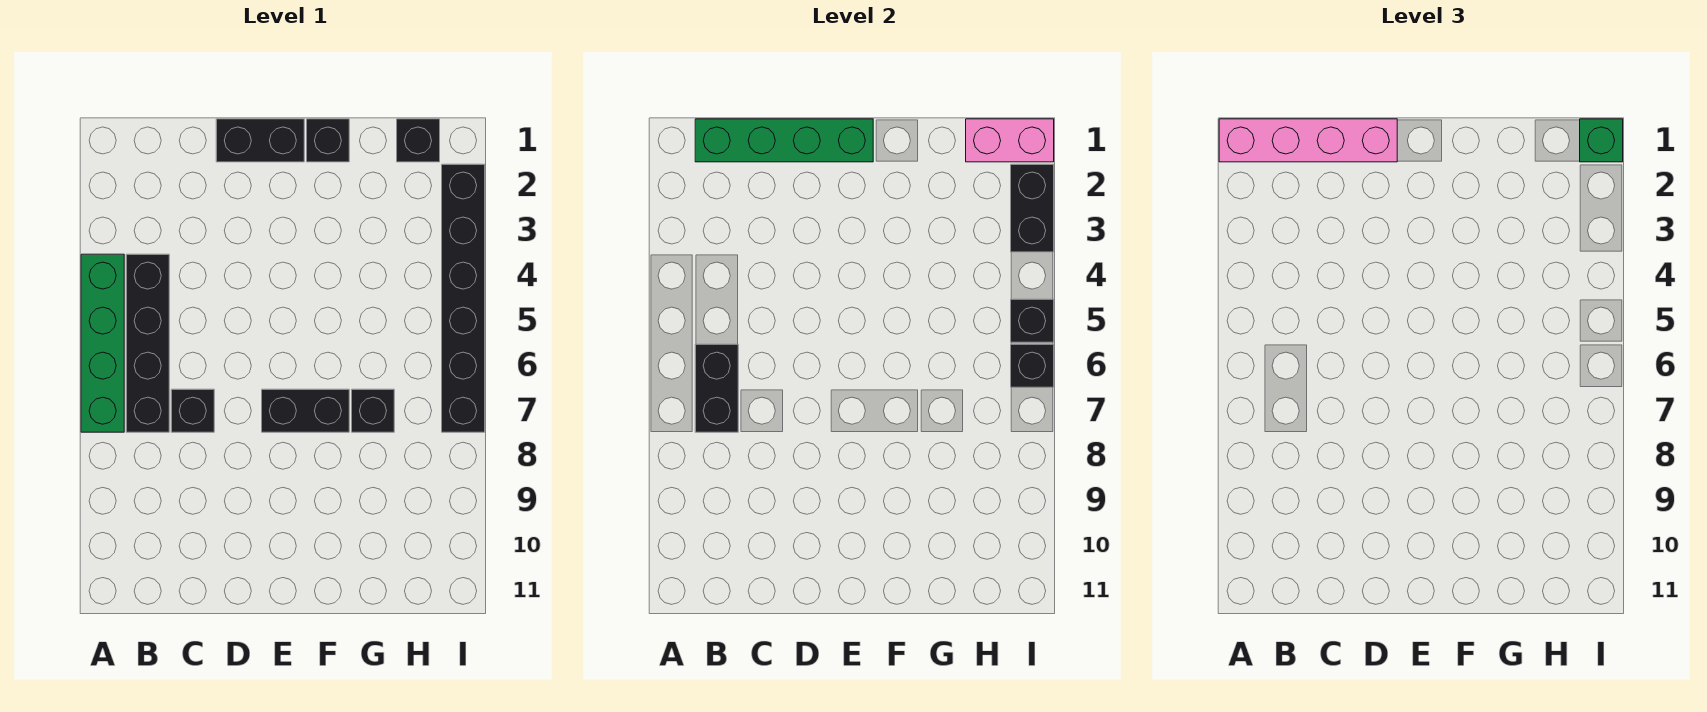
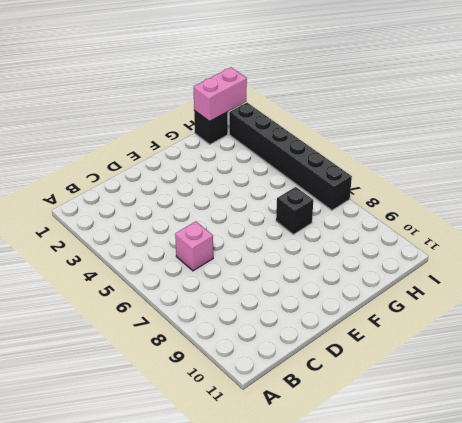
pink brick C6 level 1 -> none
none -> green brick A4:A7 level 1
none -> black brick B4:B7 level 1
none -> black brick C7 level 1

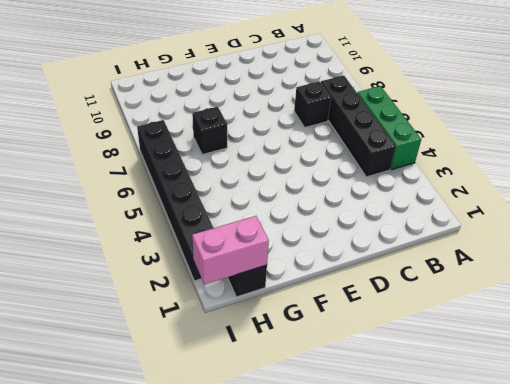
green brick A4:A6 level 1 -> green brick A4:A7 level 1
none -> black brick D1:E1 level 1
none -> black brick E7:F7 level 1
none -> black brick F1 level 1

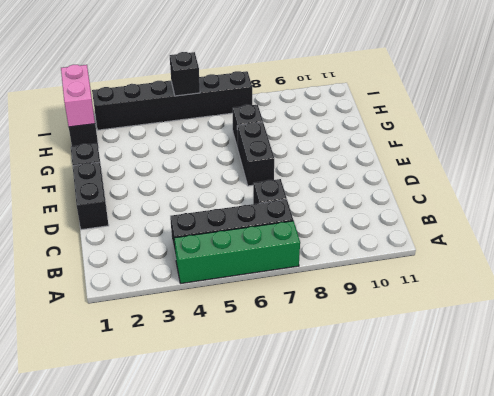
none -> green brick B1:E1 level 2
none -> black brick B6:B7 level 2
none -> black brick I2:I3 level 2

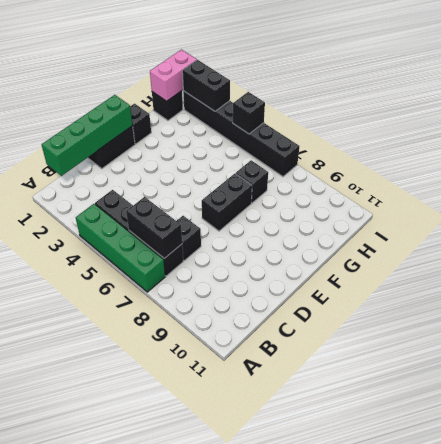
none -> black brick I6 level 2
none -> pink brick A1:D1 level 3
none -> green brick I1 level 3

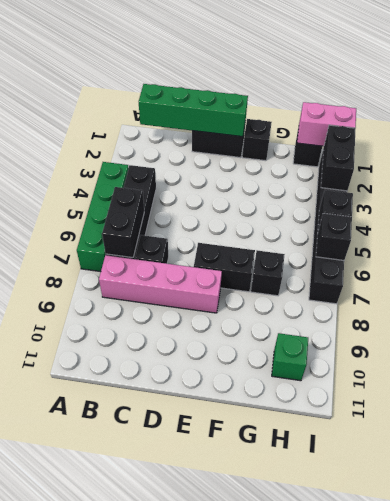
pink brick B8:E8 level 1 -> pink brick A1:D1 level 3
green brick H10 level 1 -> green brick I1 level 3

